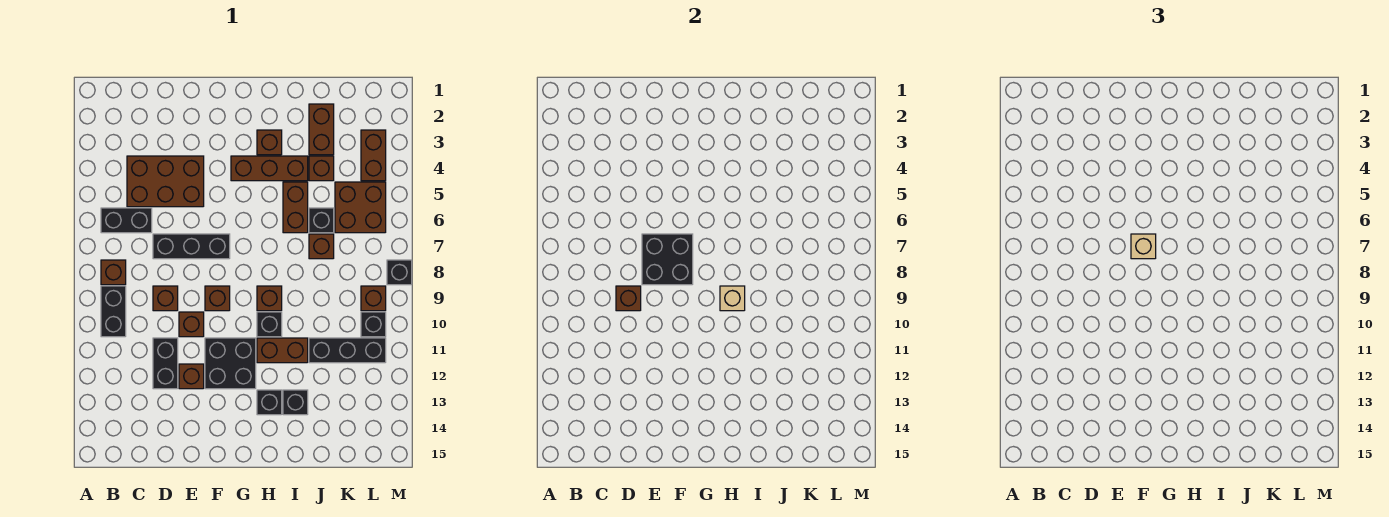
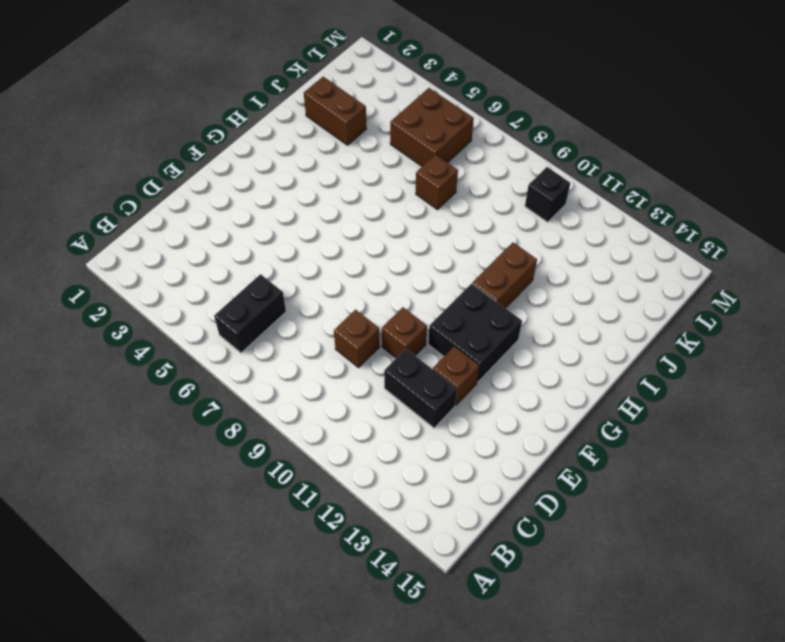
none -> brown brick B8 level 1
none -> black brick B9:B10 level 1
none -> brown brick C4:E5 level 1
none -> black brick D7:F7 level 1

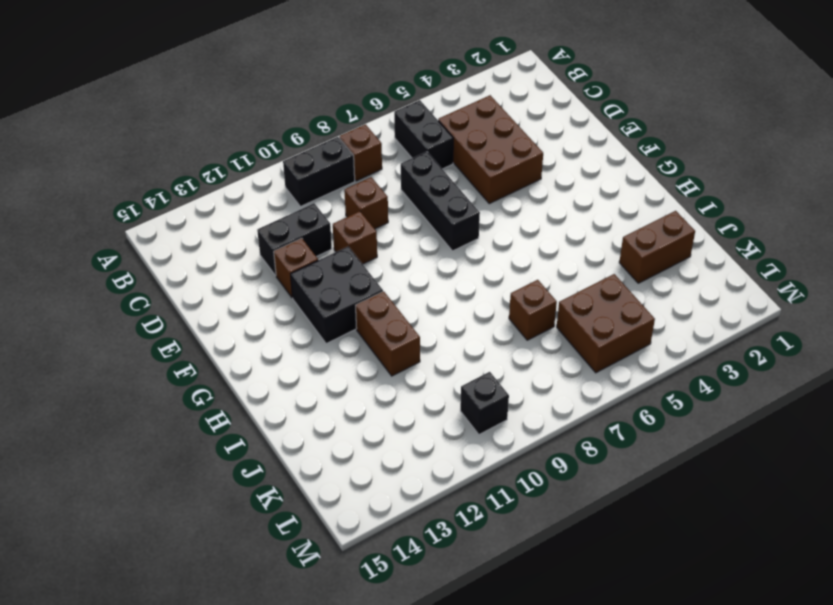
none -> brown brick F9 level 1
none -> brown brick G4:I4 level 1
none -> brown brick H3 level 1
none -> brown brick H9 level 1

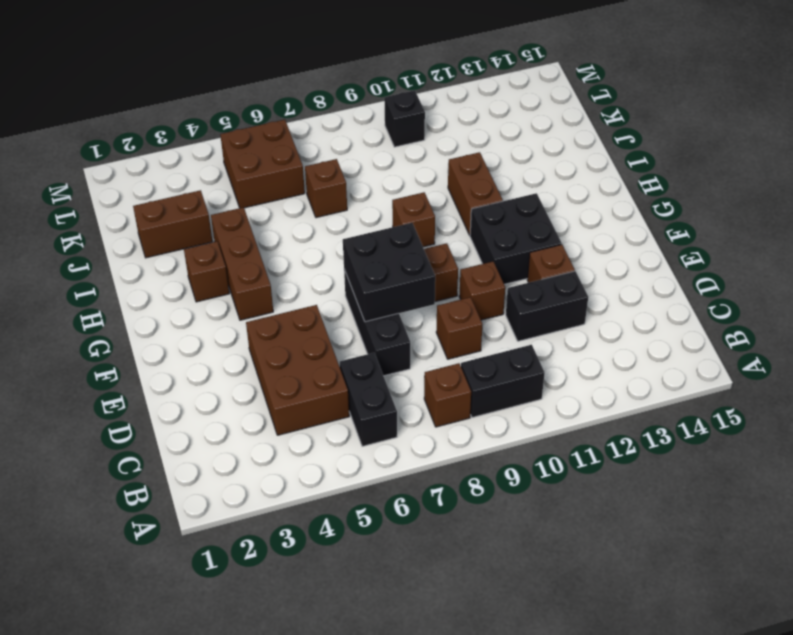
none -> black brick H10 level 1
none -> black brick H13 level 1
none -> brown brick I5:I6 level 1
none -> black brick I13 level 1

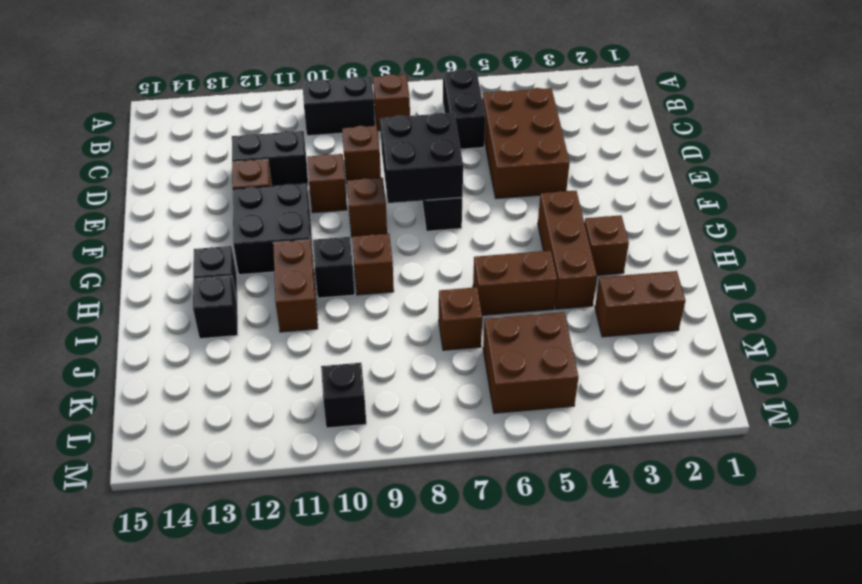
none -> brown brick J4 level 1
none -> black brick J6 level 1
none -> black brick J11:L11 level 1
none -> brown brick L3:L4 level 1

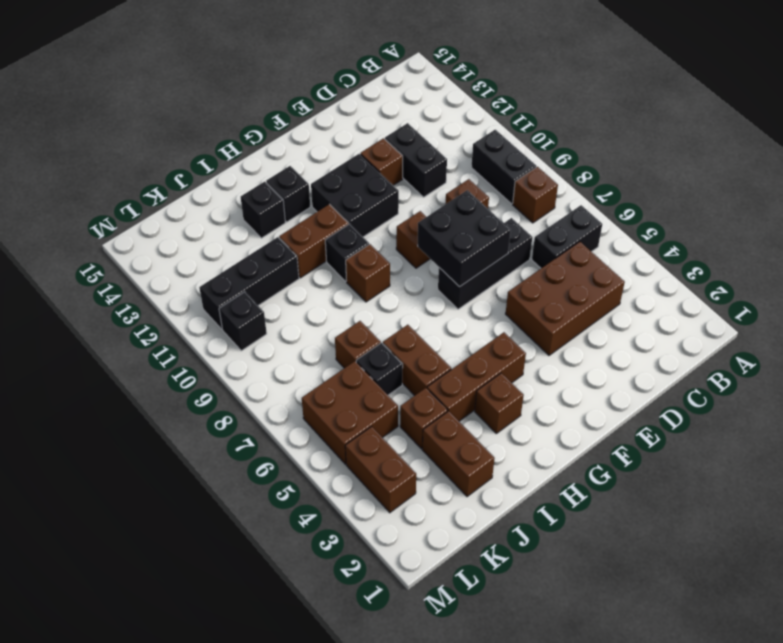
none -> brown brick E10 level 1
none -> brown brick L9 level 1
none -> black brick M8 level 1
none -> brown brick D9 level 2

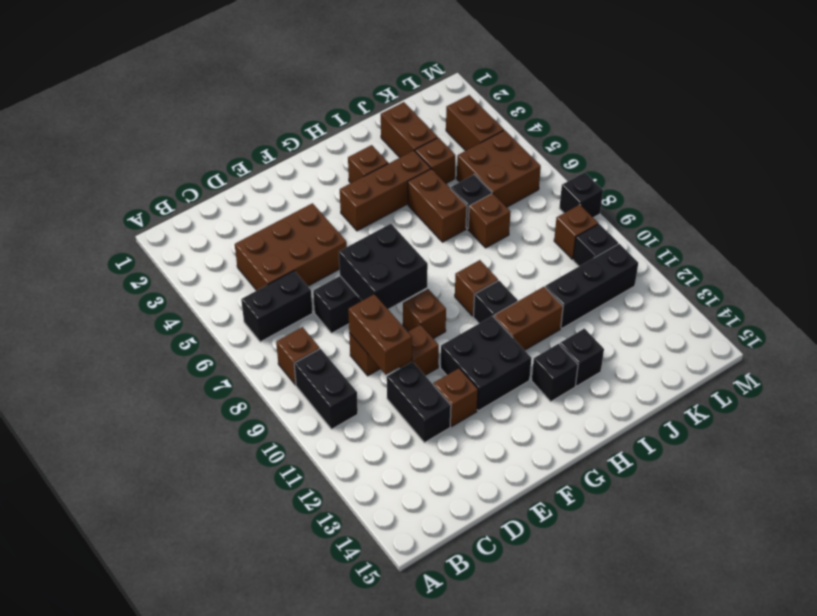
brown brick D9:D10 level 2 -> brown brick D9 level 2
none -> tan brick H9 level 2
none -> tan brick F7 level 3

